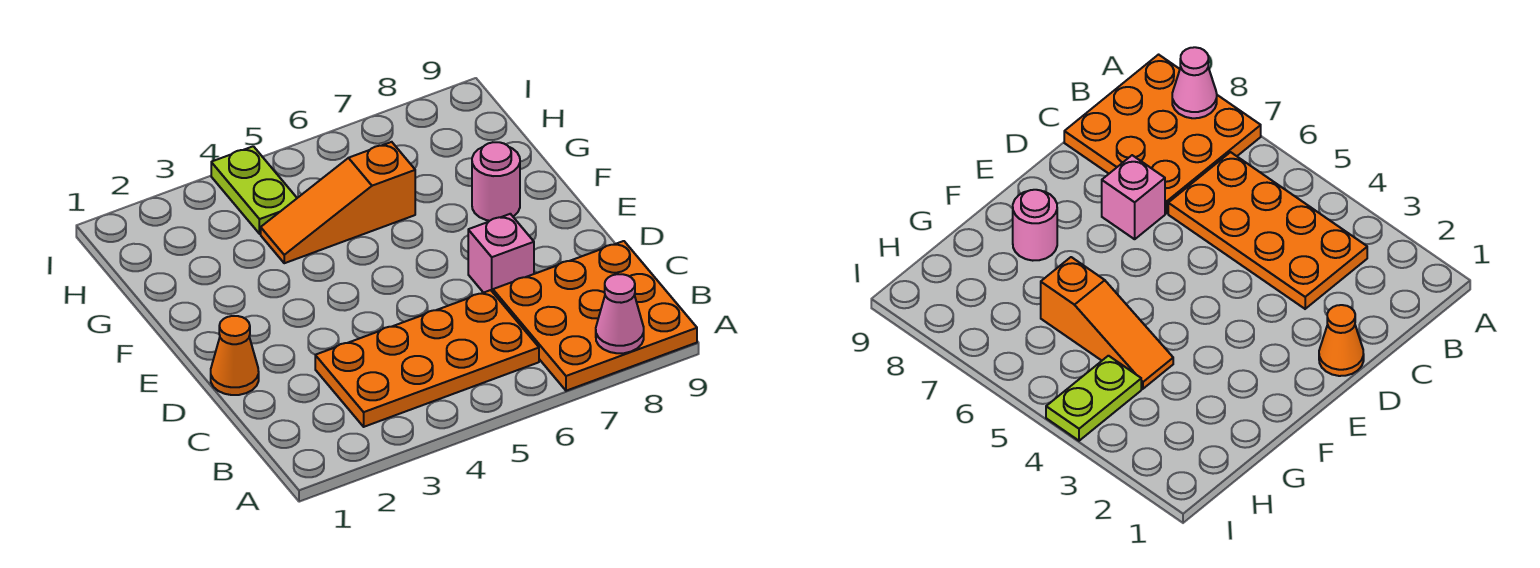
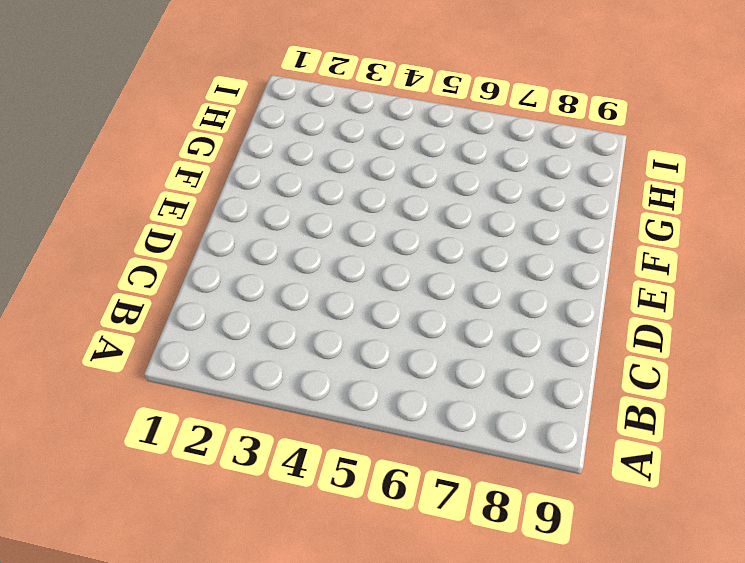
none -> orange plate A7:C9 level 1
none -> orange plate B3:C6 level 1

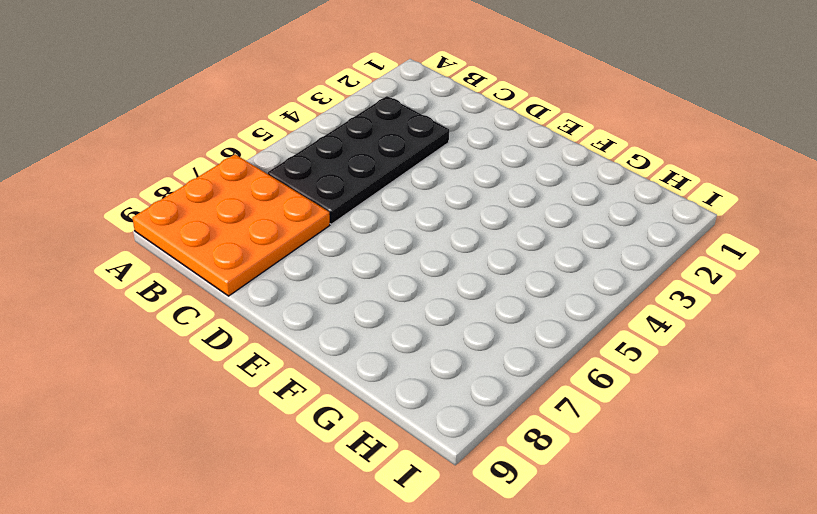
black plate B3:C6 level 1 -> orange plate B3:C6 level 1
none -> orange cone D1 level 1
none -> pink brick D7 level 1

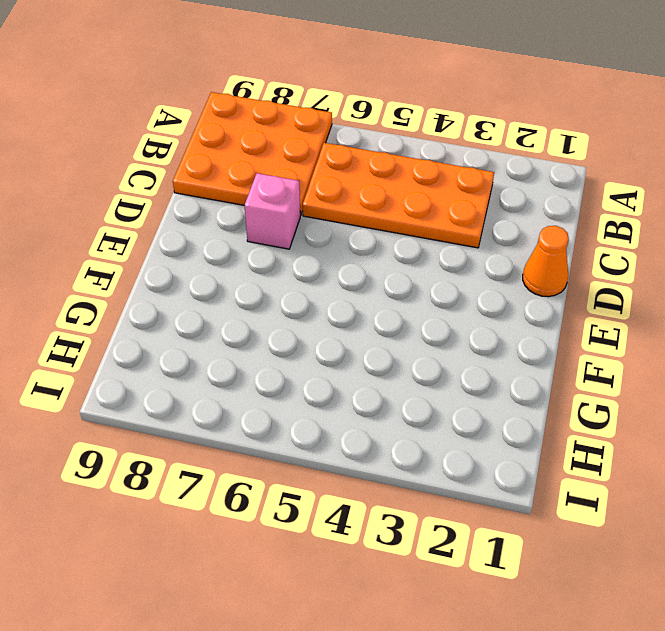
none -> pink round brick F8 level 1
none -> orange slope G4:G6 level 1 top 6

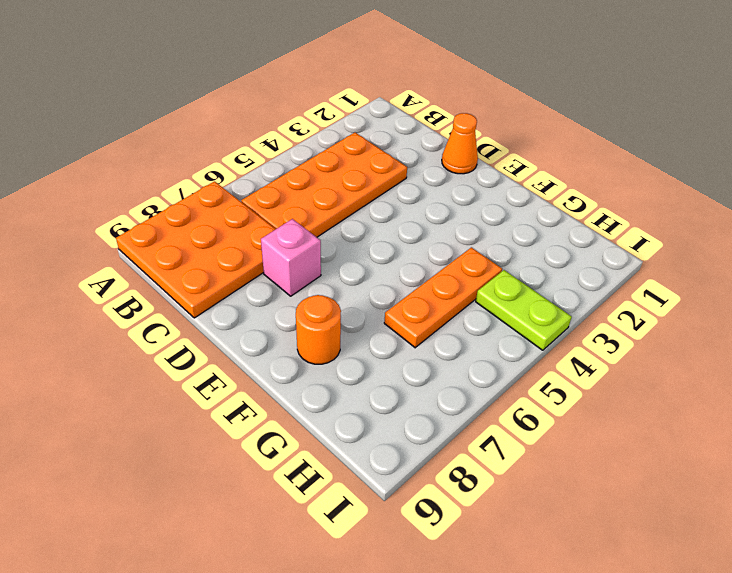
orange round brick F8 level 1 -> pink round brick F8 level 1
orange plate G4:G6 level 1 -> orange slope G4:G6 level 1 top 6
none -> pink cone A8 level 2

